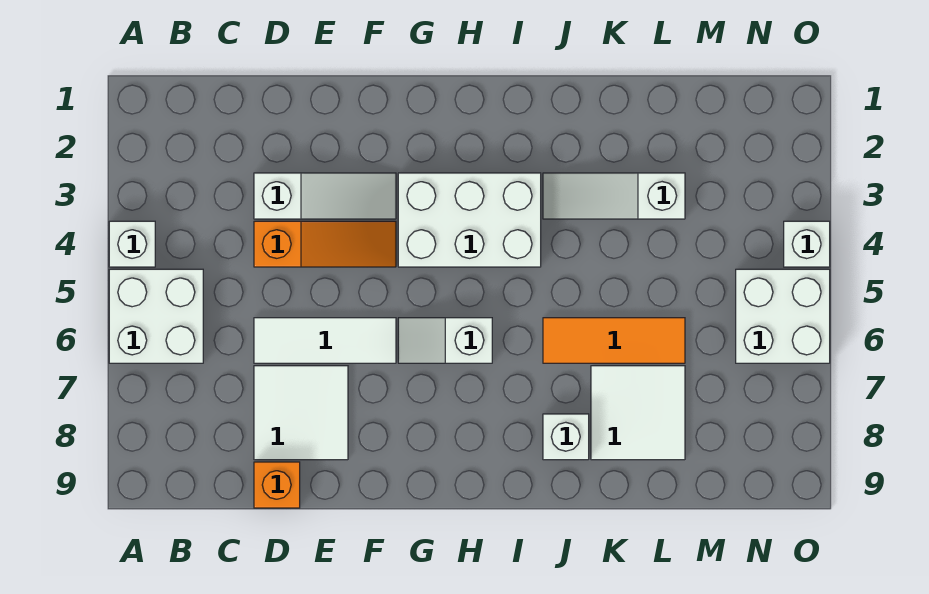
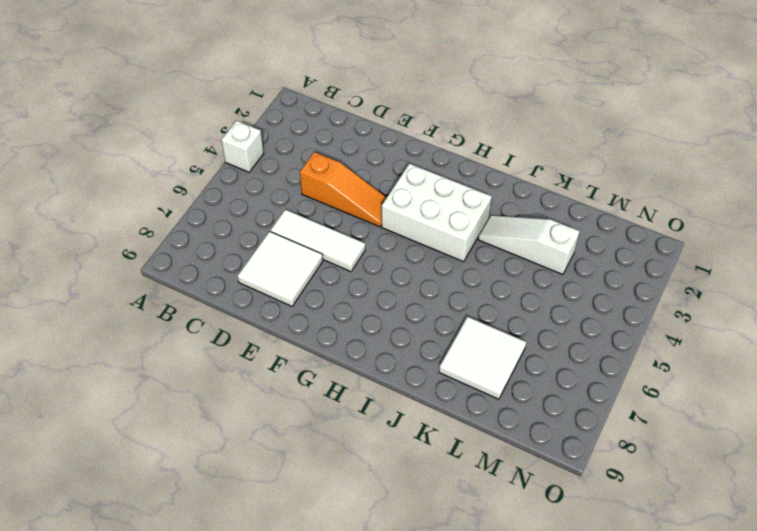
none -> white brick A5:B6 level 1
none -> white slope D3:F3 level 1 top D
none -> orange brick D9 level 1

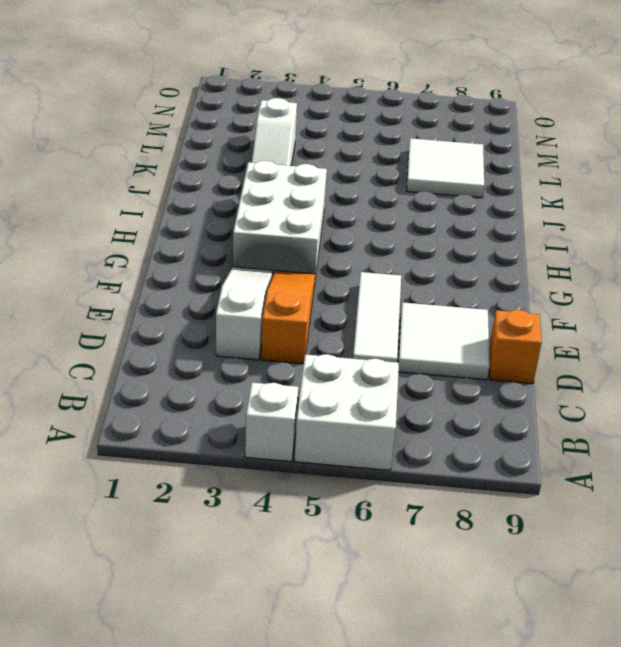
none -> white slope G6:H6 level 1 top H
none -> orange tile J6:L6 level 1
none -> white brick J8 level 1

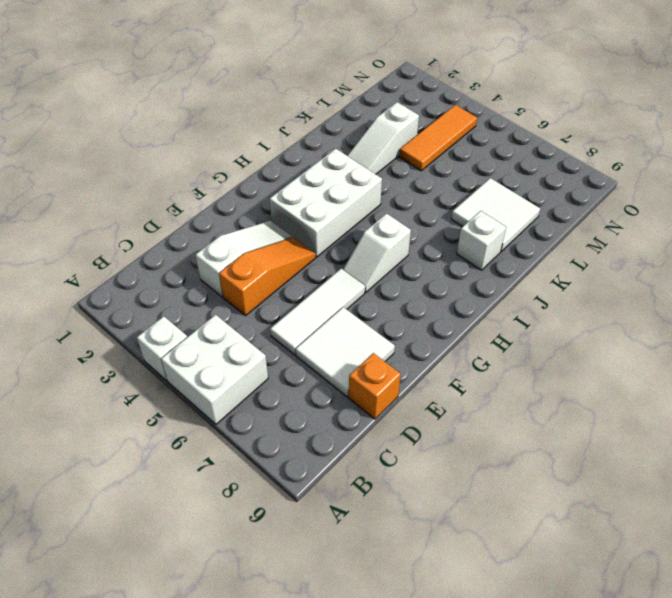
orange tile L4:N4 level 1 -> orange tile J6:L6 level 1
none -> white brick N5:O6 level 1
none -> white brick O4 level 1

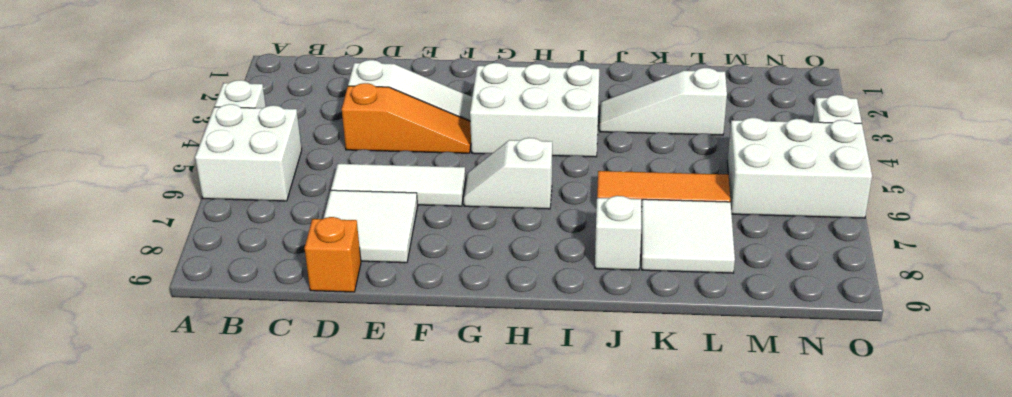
white brick M5:O6 level 1 -> white brick N5:O6 level 1

